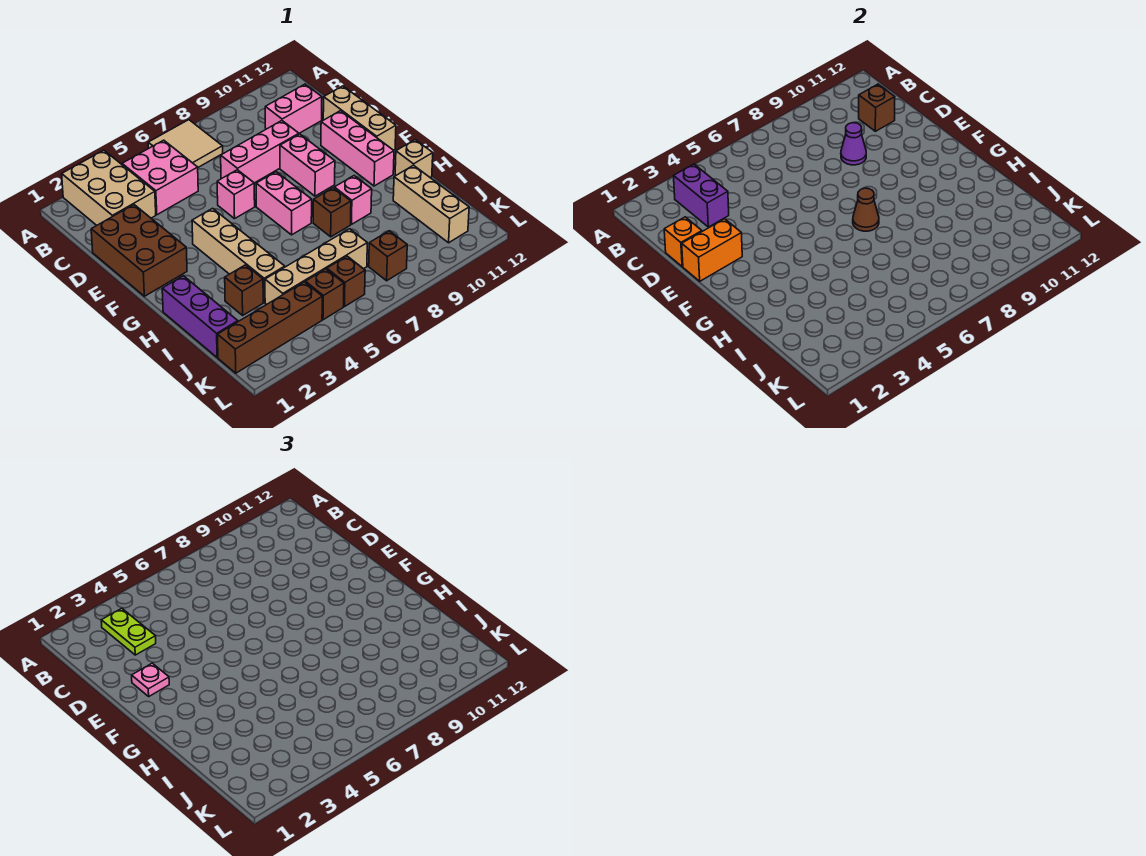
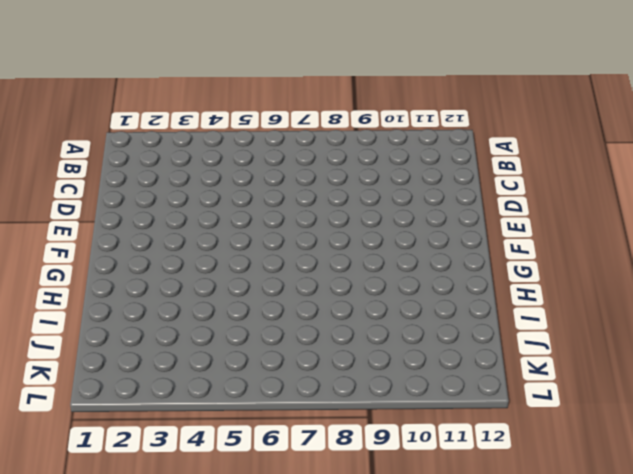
none -> tan brick A2:C3 level 1
none -> tan tile A6:B7 level 1
none -> pink brick B4:C5 level 1
none -> pink brick C10:C11 level 1

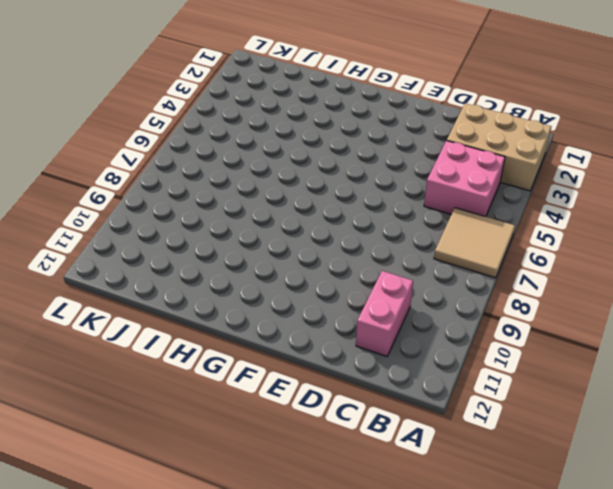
none -> brown brick D1:F2 level 1
none -> pink brick D7:D9 level 1
none -> tan brick D12:F12 level 1
none -> pink brick E6 level 1

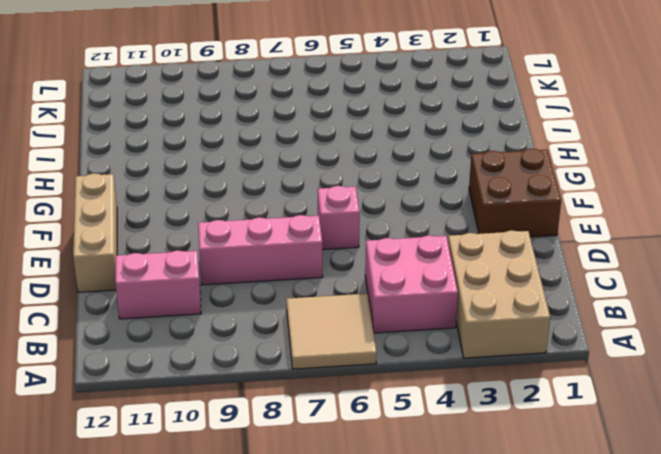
brown brick E1:F2 level 1 -> brown brick D1:F2 level 1
none -> pink brick E9:F9 level 1
none -> pink brick E11:G11 level 1
none -> tan brick F4:I4 level 1
none -> pink brick F7:G7 level 1

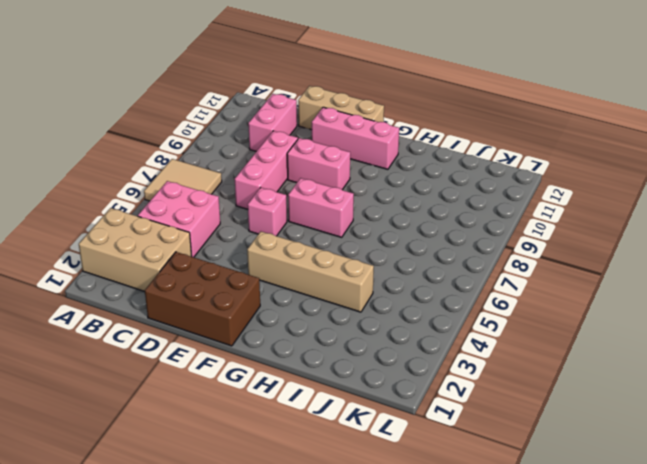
none -> purple brick H1:J1 level 1
none -> brown brick H8 level 1
none -> pink brick H9 level 1
none -> tan brick H12 level 1

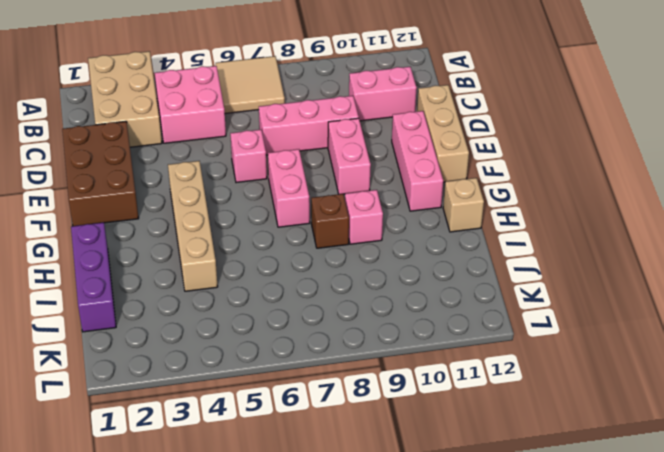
none -> brown brick I3 level 1
none -> tan brick I11:K11 level 1
none -> tan brick J4:J7 level 1
none -> brown brick K1:K4 level 1

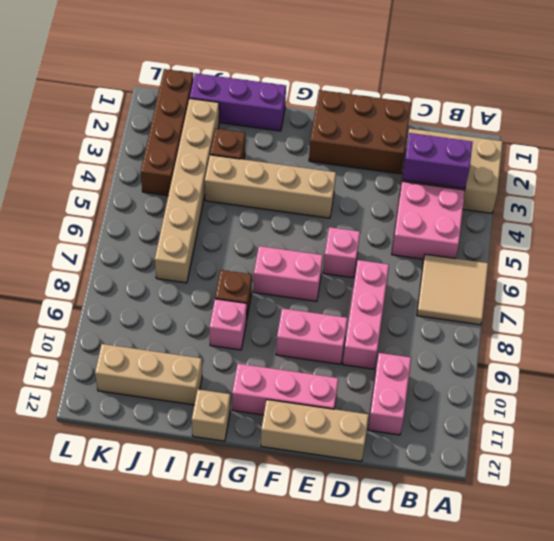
tan brick J2:J7 level 1 -> tan brick J4:J7 level 1
none -> brown brick K5 level 1
none -> brown brick K6 level 1
none -> brown brick K8 level 1
none -> brown brick C11 level 2

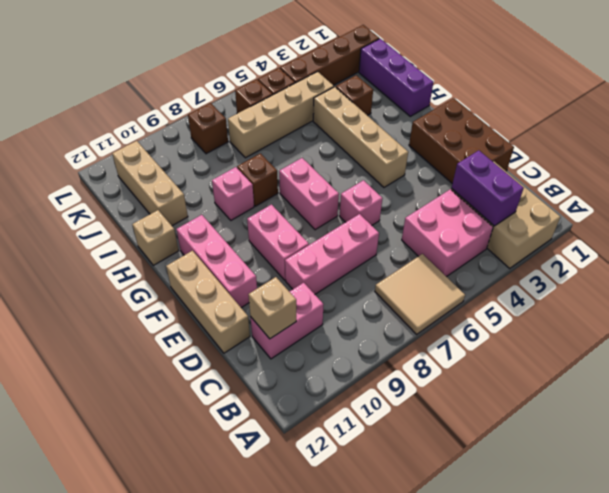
tan brick C11 level 2 -> brown brick C11 level 2
none -> orange brick D1 level 2
none -> purple cone D9 level 2
none -> orange brick E1:E2 level 2
none -> brown cone G7 level 2

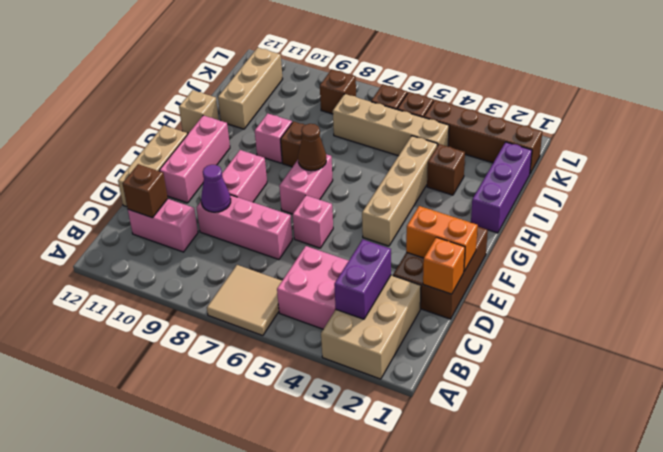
none -> lime plate B3:C3 level 3
none -> pink plate E2 level 3

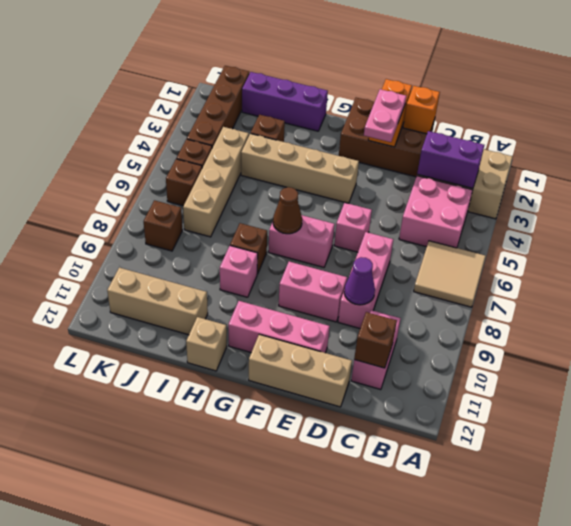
pink plate E2:E3 level 3 -> pink plate E2 level 3
none -> lime plate B3:C3 level 3

